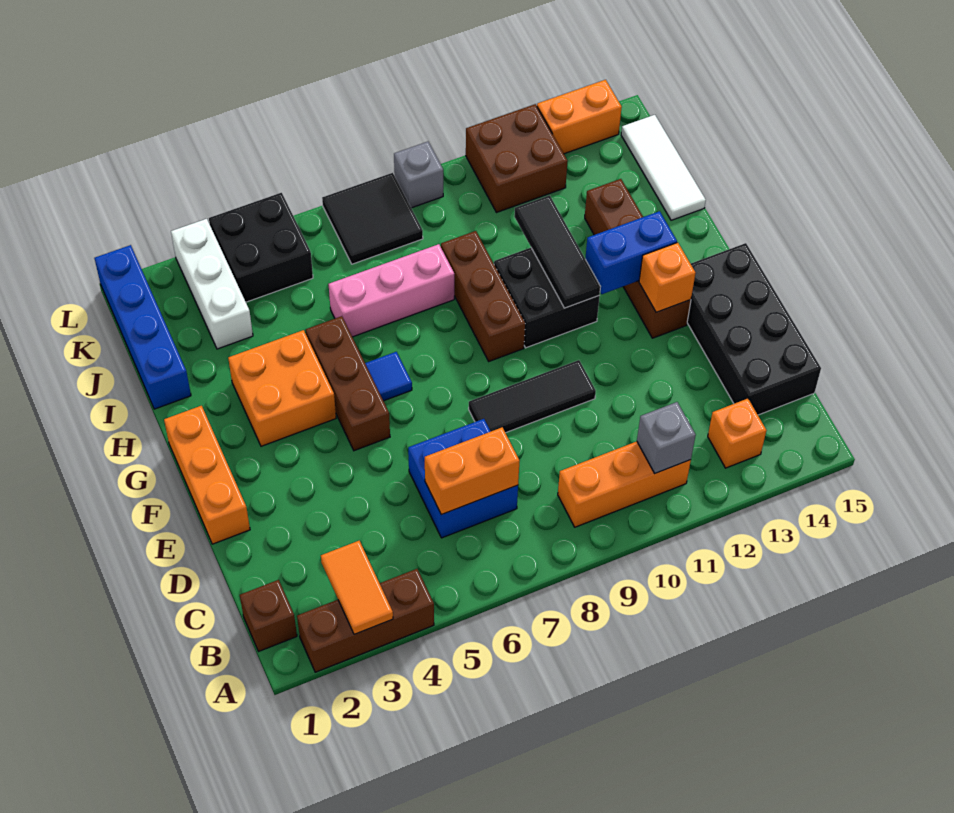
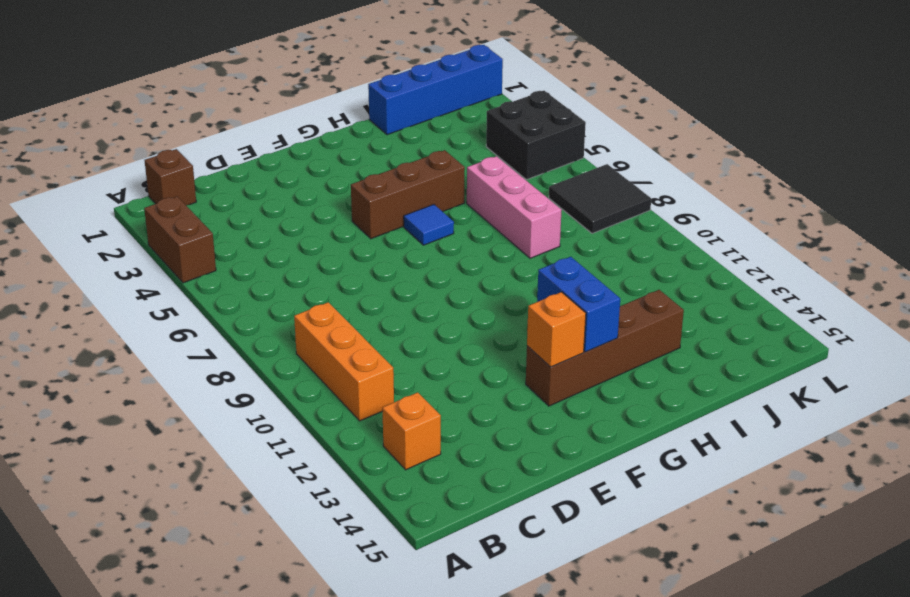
brown brick A3:A4 level 1 -> brown brick A2:A4 level 1
none -> blue brick C6:D7 level 1
none -> black brick C14:F15 level 1
none -> orange brick E1:G1 level 1

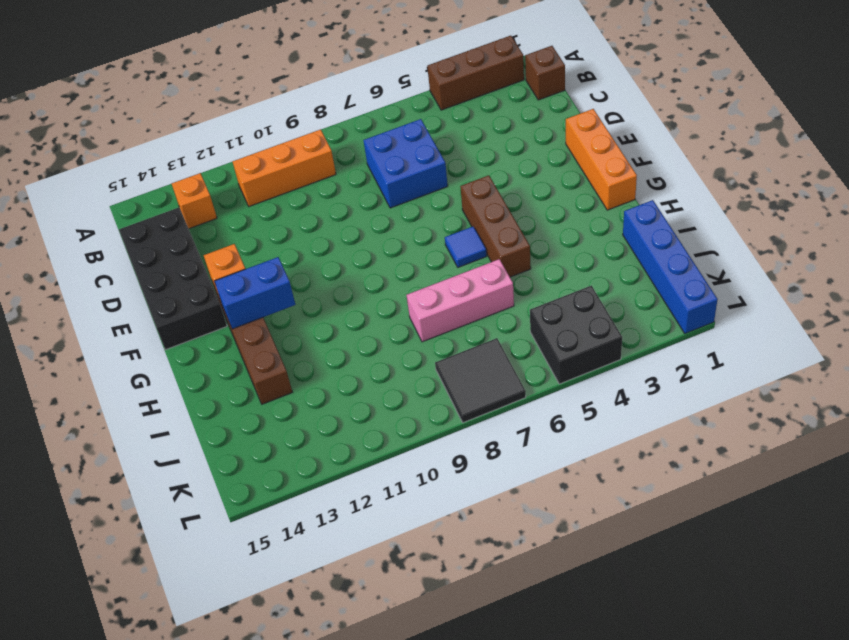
none -> black tile E8:E10 level 1
none -> orange brick G3:H4 level 1
none -> brown brick G9:I9 level 1

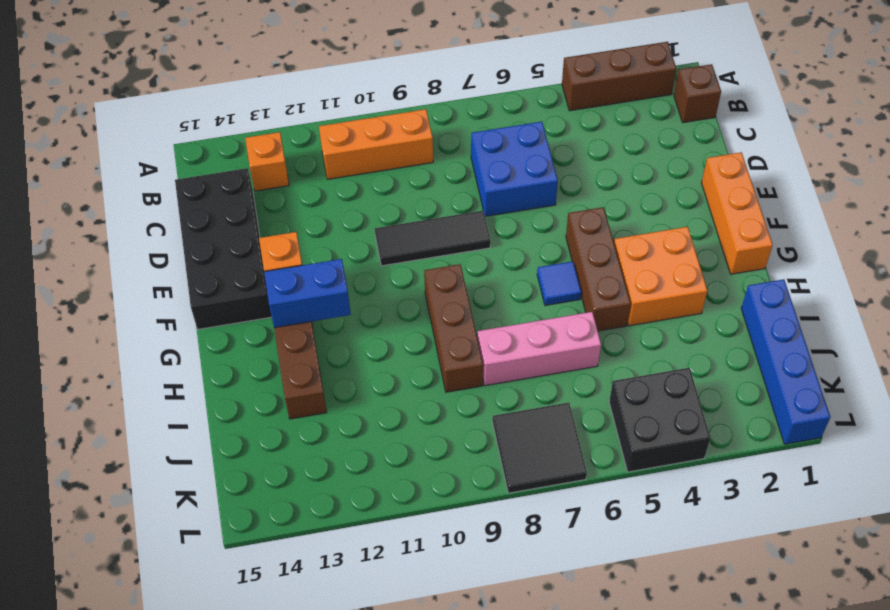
none -> black brick G10:H11 level 1
none -> white tile I15:K15 level 1
none -> white brick J3:L3 level 1

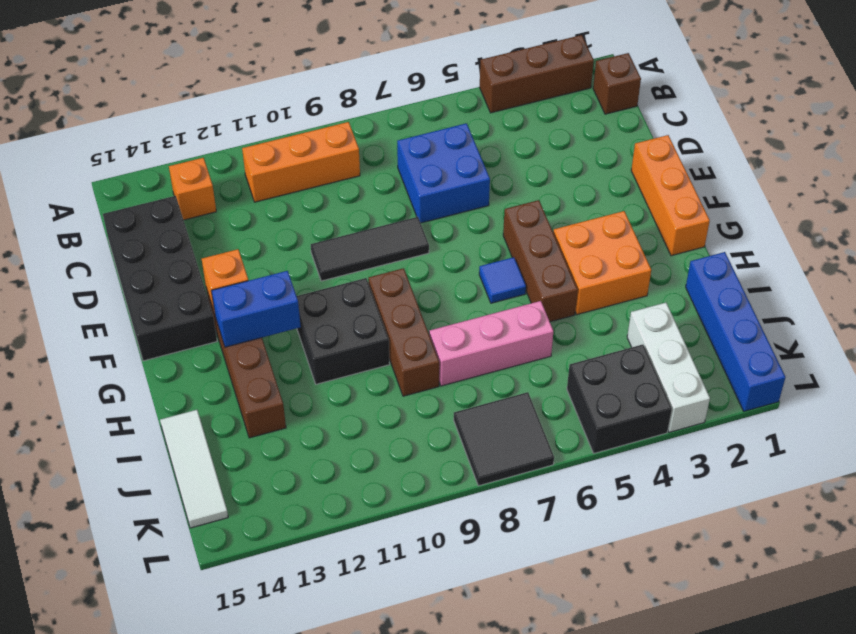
none -> brown brick K11:L12 level 1
none -> grey brick L9 level 1
none -> orange brick L13:L14 level 1

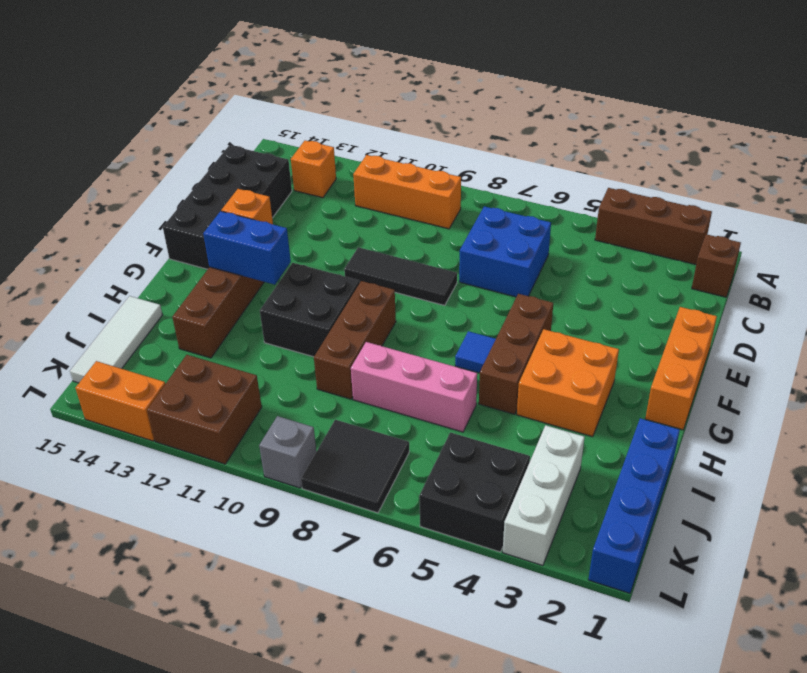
none -> orange tile A3:B3 level 2
none -> grey brick B11 level 2
none -> orange brick C6:C7 level 2

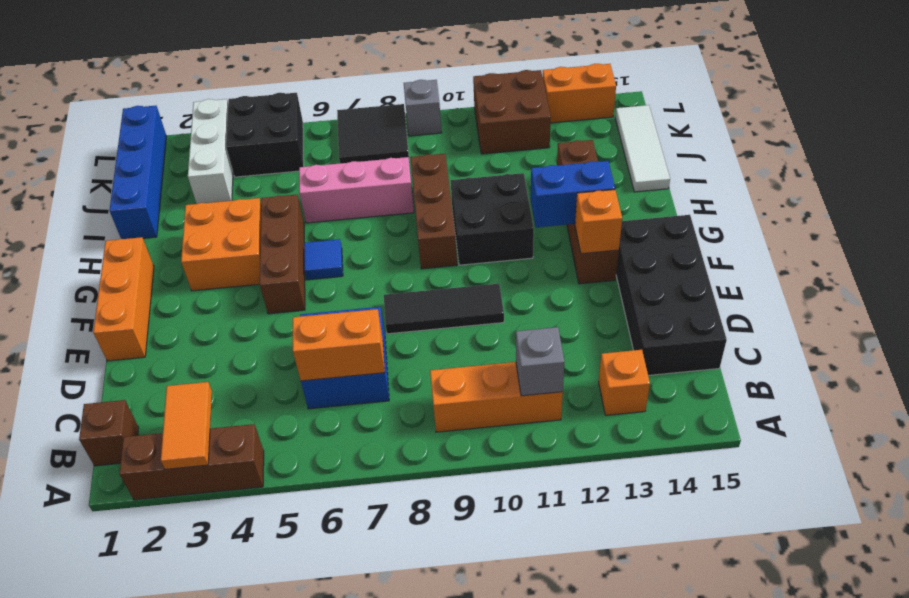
none -> black tile G11:I11 level 2

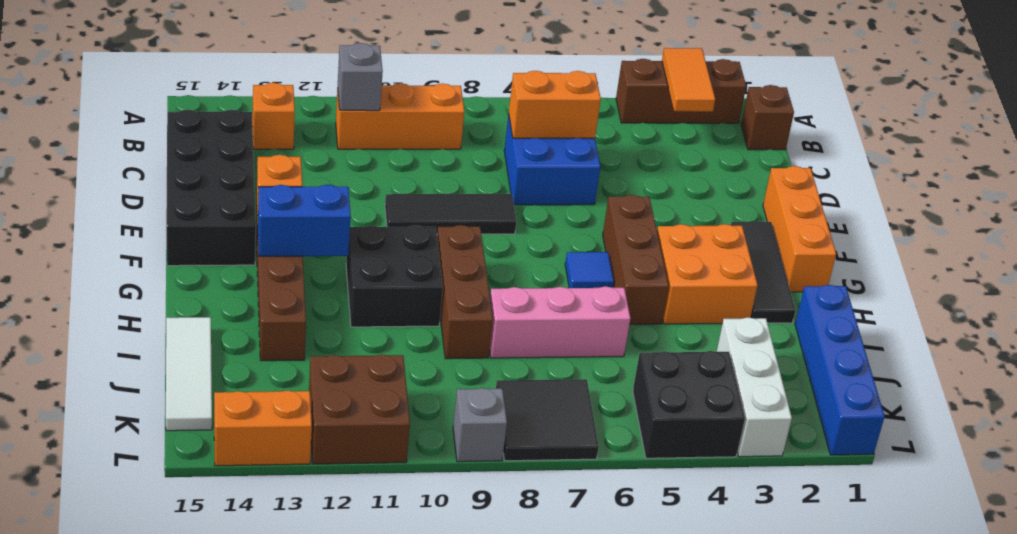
black tile F2:H2 level 1 -> black tile G11:I11 level 2

